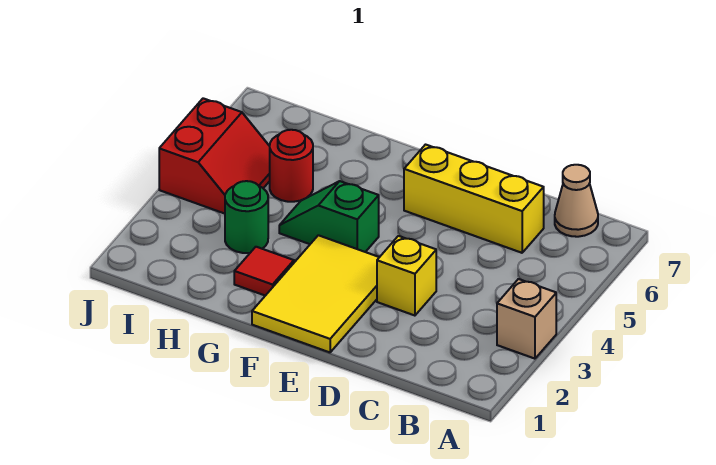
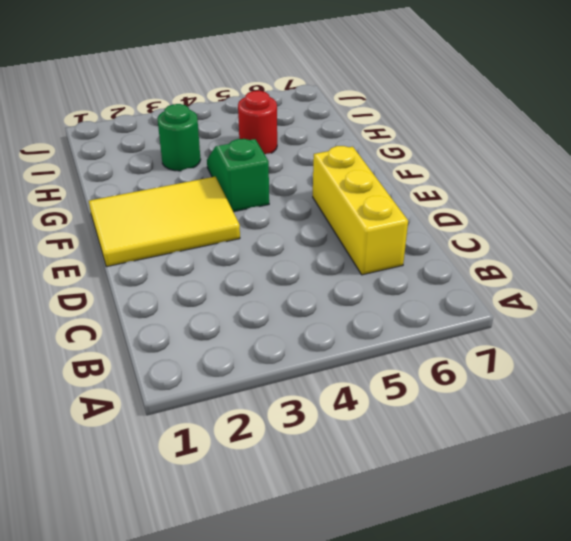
none -> tan brick A3 level 1
none -> tan cone B7 level 1

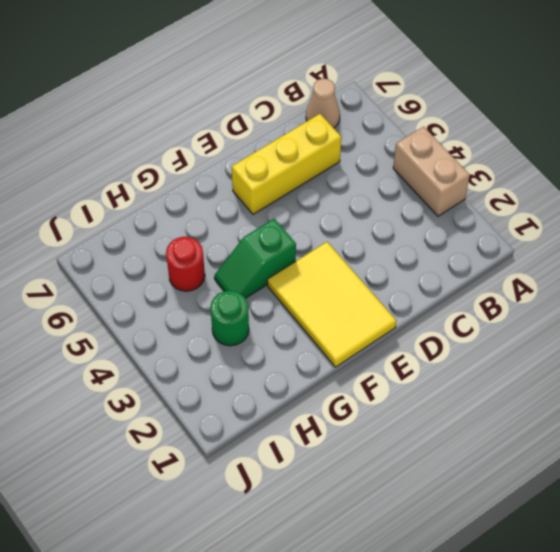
tan brick A3:A4 level 1 -> tan brick A3 level 1
none -> yellow brick D3 level 1
none -> red tile G2 level 1

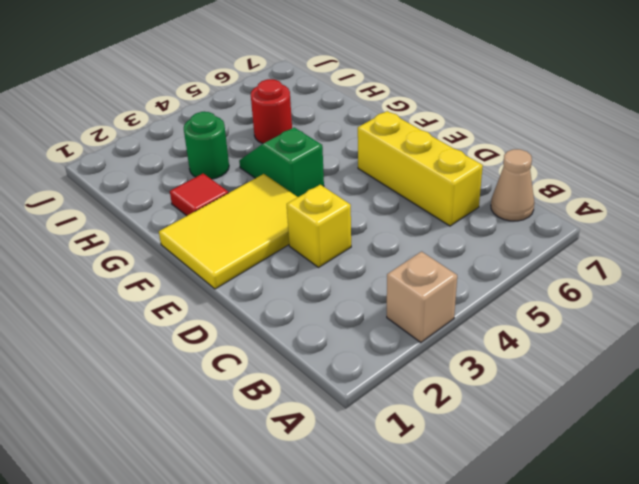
none -> red slope I4:J5 level 1 top J

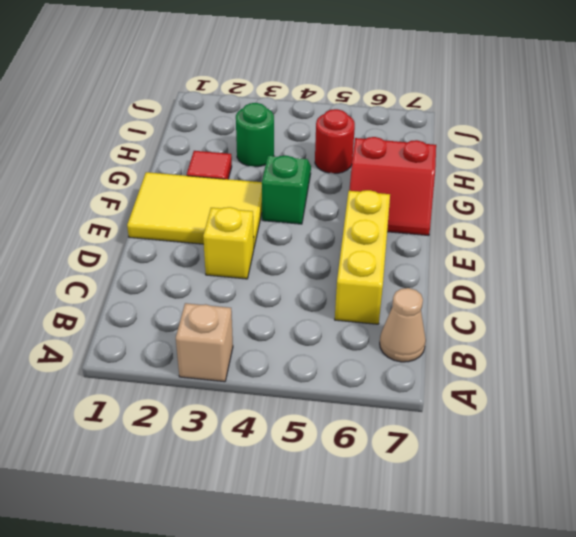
red slope F6:G7 level 1 top G -> red slope I4:J5 level 1 top J

